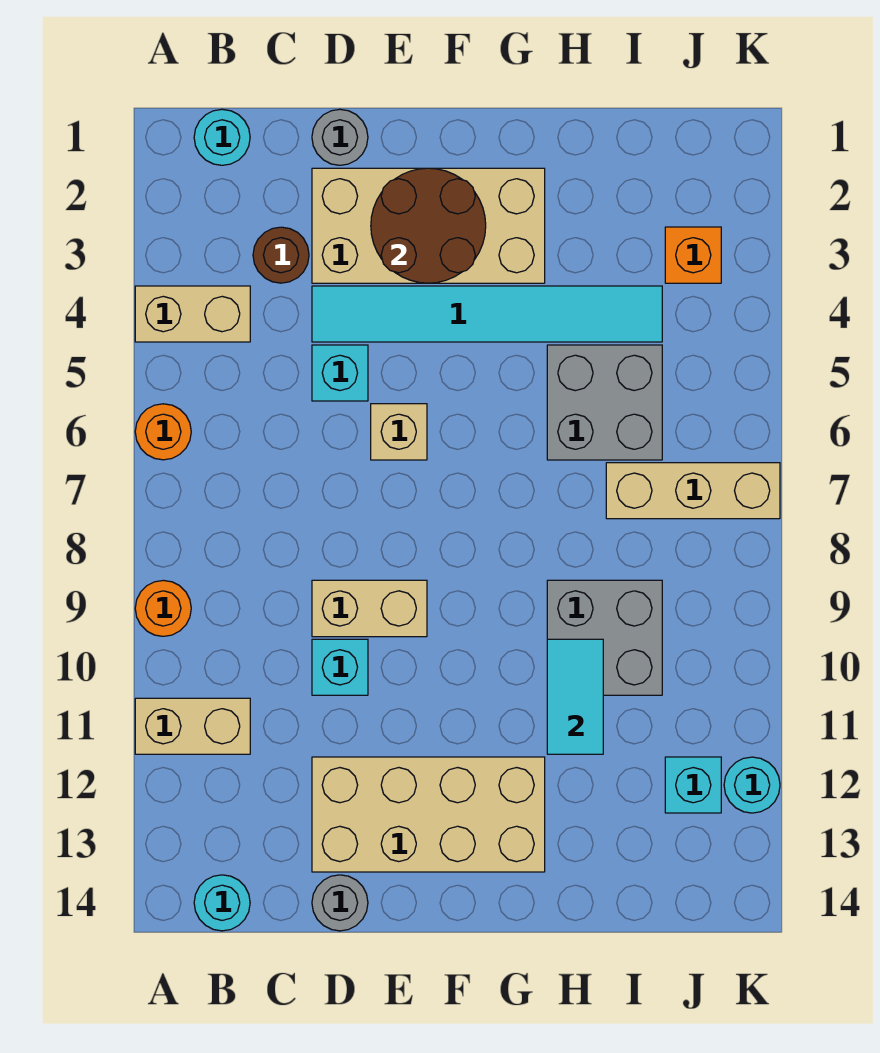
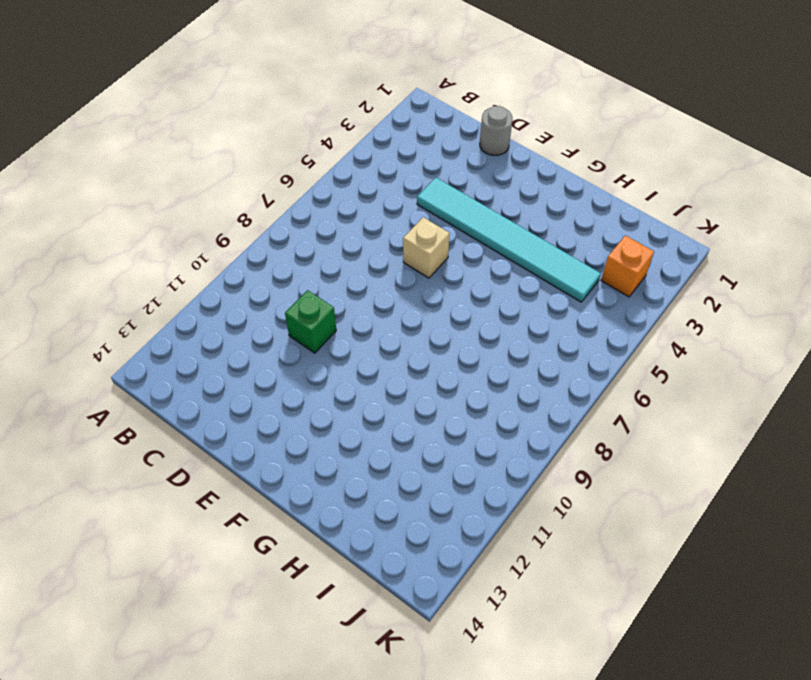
green brick D10 level 1 -> cyan brick D10 level 1
none -> tan brick A4:B4 level 1
none -> orange round brick A6 level 1
none -> orange round brick A9 level 1

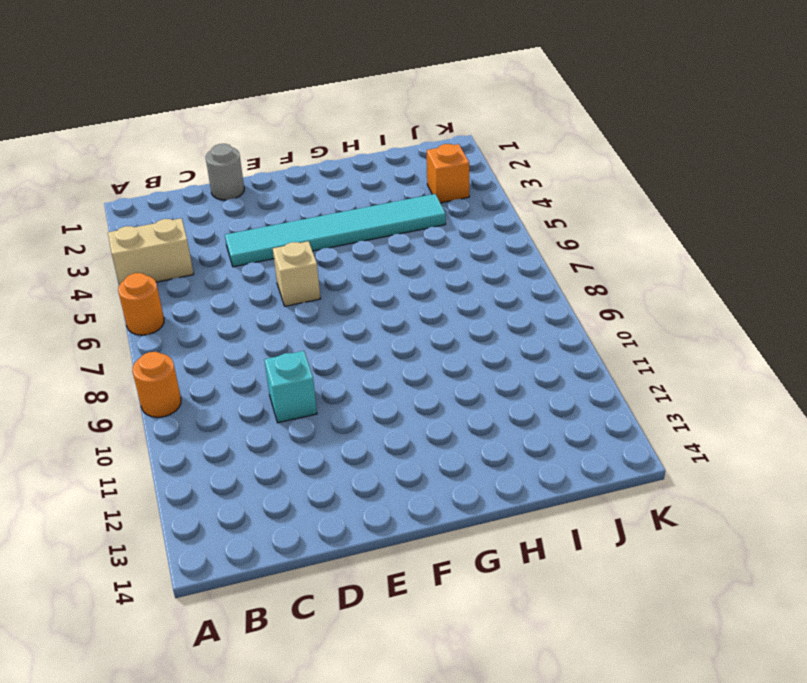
none -> tan brick A11:B11 level 1
none -> cyan round brick B1 level 1
none -> cyan round brick B14 level 1

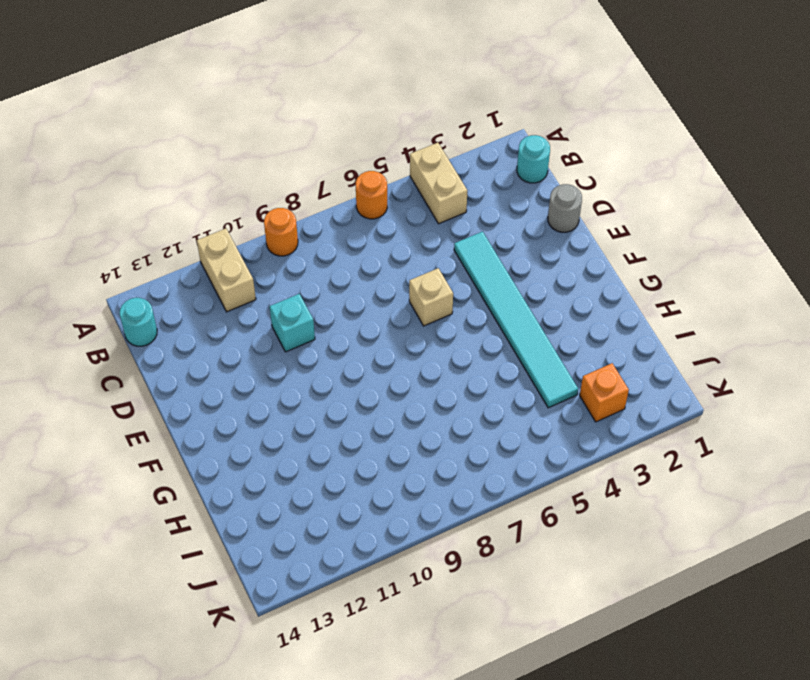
none -> brown round brick C3 level 1
none -> tan brick D2:G3 level 1
none -> cyan brick D5 level 1

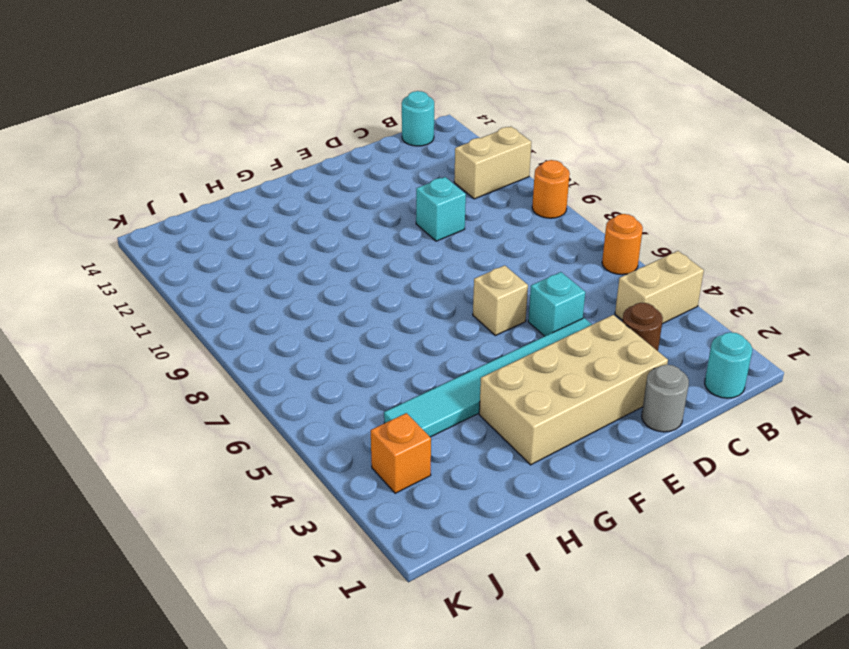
none -> tan brick D9:E9 level 1
none -> tan brick D12:G13 level 1
none -> grey round brick D14 level 1

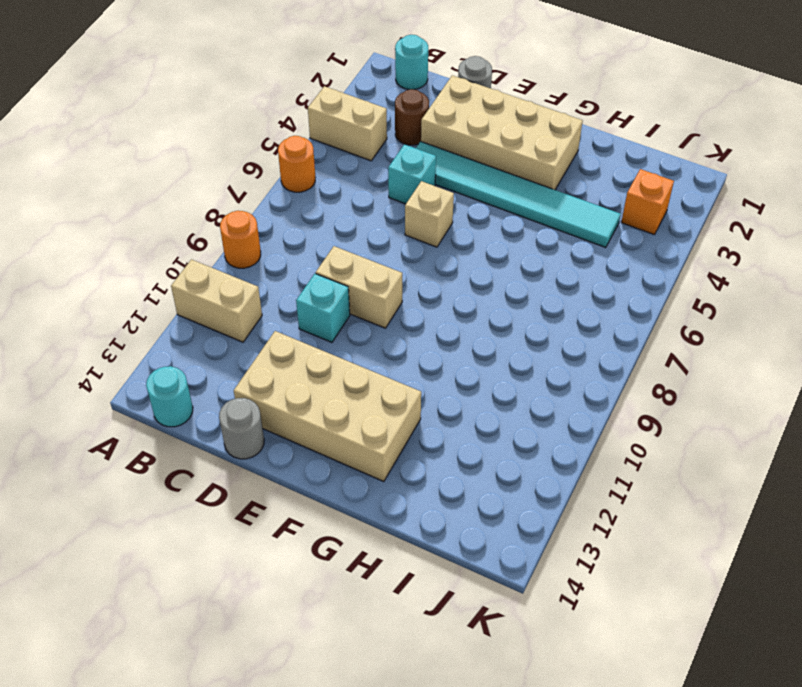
none -> grey brick H5:I6 level 1
none -> grey brick H9:I10 level 1
none -> tan brick I7:K7 level 1

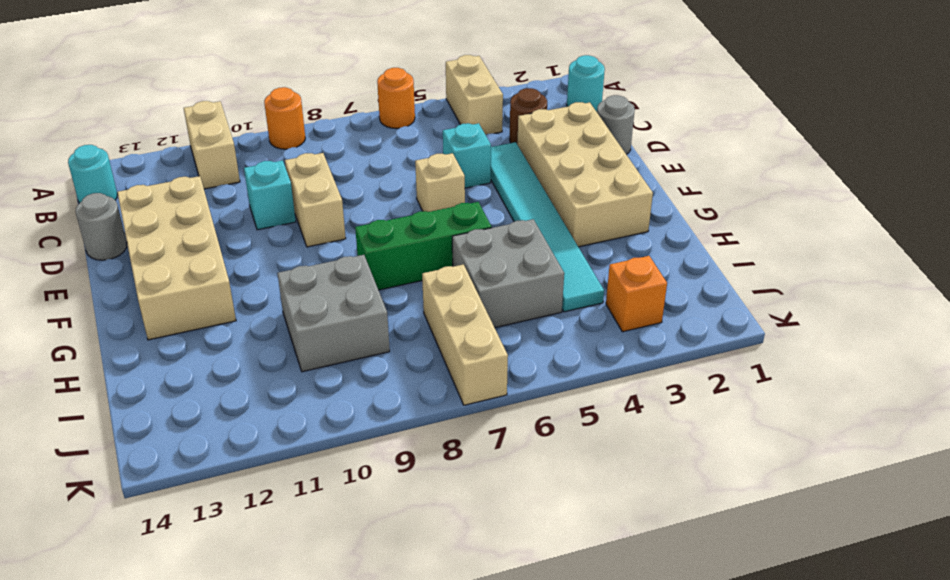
green brick G6:G8 level 1 -> none
none -> cyan brick J12 level 1
none -> cyan round brick K12 level 1
none -> brown round brick E2:F3 level 2

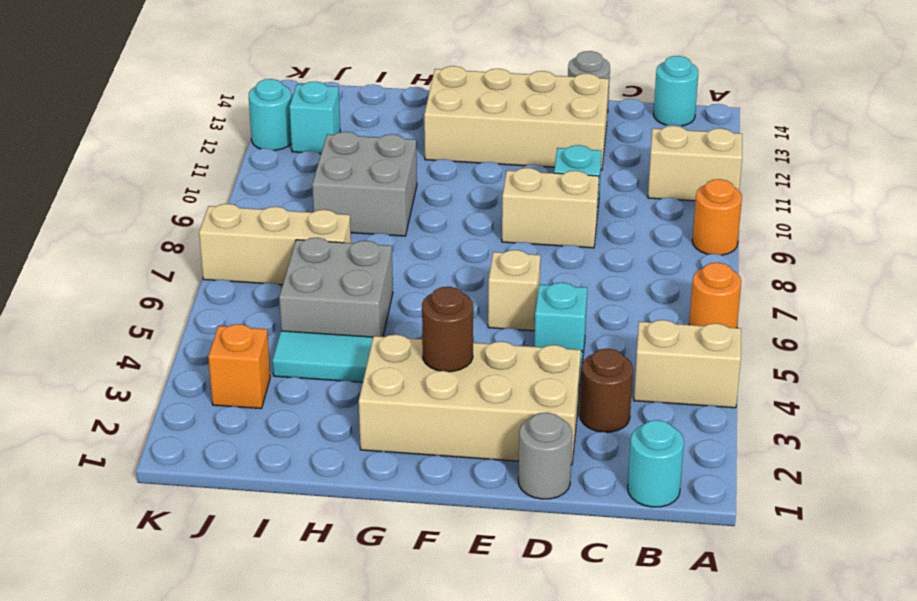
brown round brick F3 level 2 -> brown round brick E2:F3 level 2
none -> cyan tile H10:H11 level 2

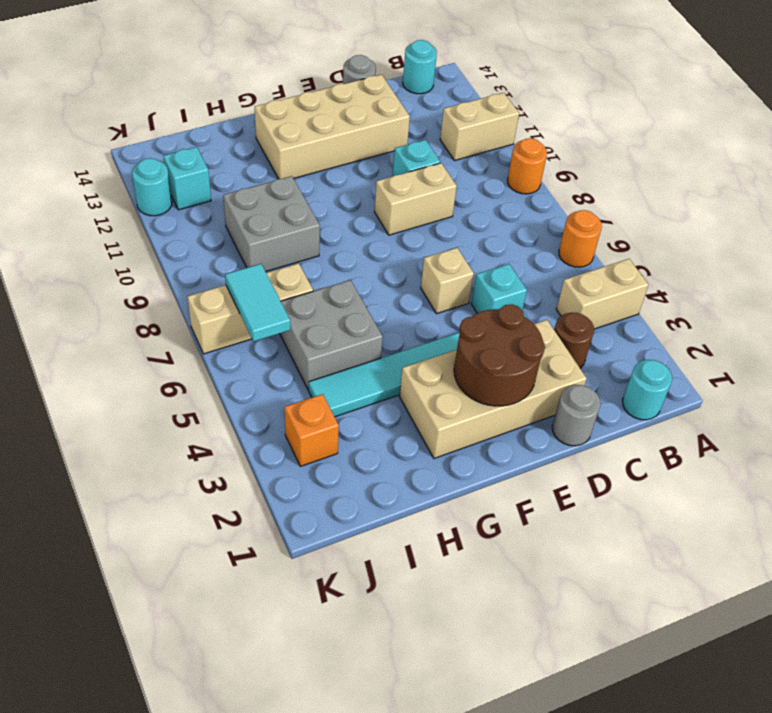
cyan tile J6:J7 level 2 -> cyan tile H10:H11 level 2

